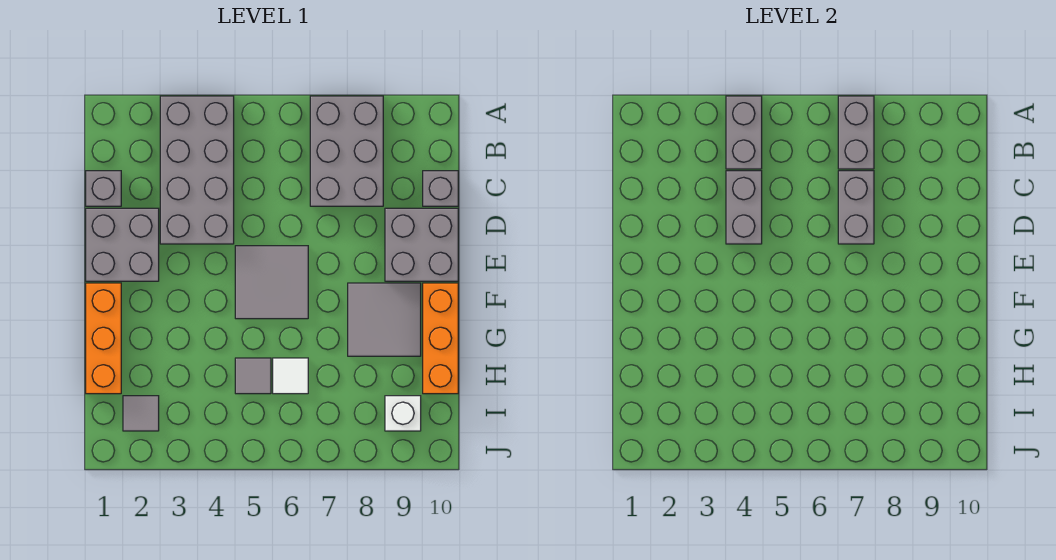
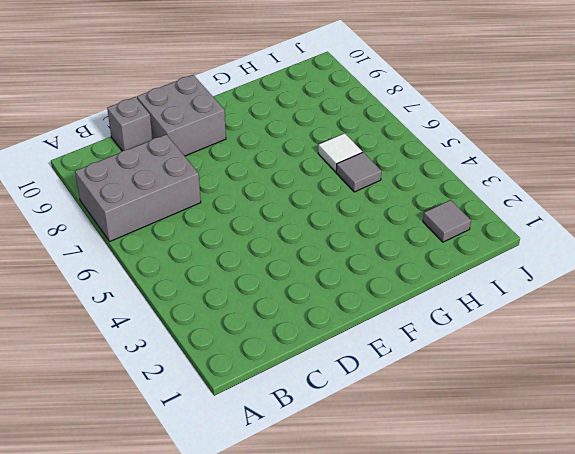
none -> grey brick A3:D4 level 1
none -> grey brick C1 level 1
none -> grey brick D1:E2 level 1

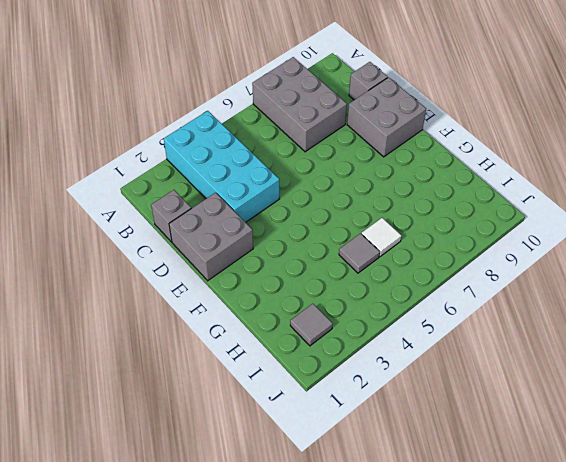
cyan brick A3:D4 level 1 -> grey brick A3:D4 level 1
none -> grey tile E5:F6 level 1
none -> orange brick F1:H1 level 1
none -> grey tile F8:G9 level 1

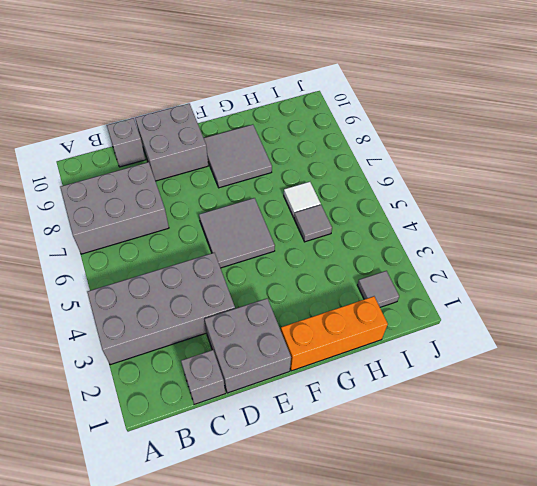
none -> orange brick F10:H10 level 1
none -> white brick I9 level 1
none -> grey brick A4:B4 level 2

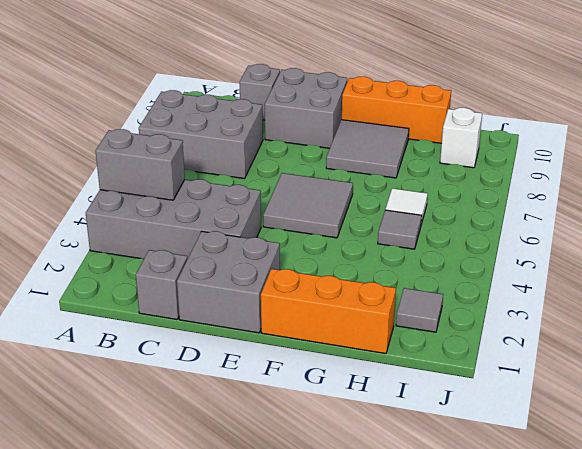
none -> grey brick A7:B7 level 2
none -> grey brick C4:D4 level 2
none -> grey brick C7:D7 level 2

